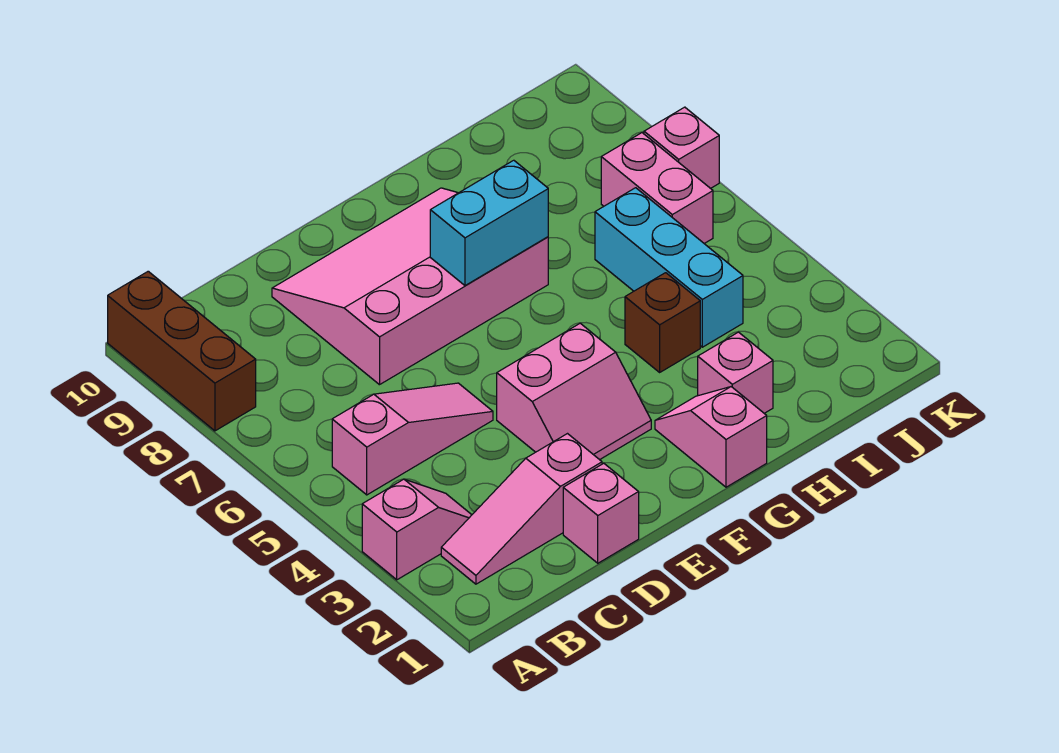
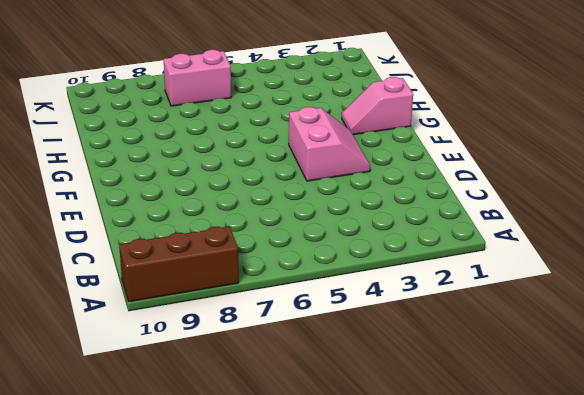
none -> pink slope A3:B3 level 1 top A
none -> pink slope B2:D2 level 1 top D
none -> pink slope B5:D5 level 1 top B

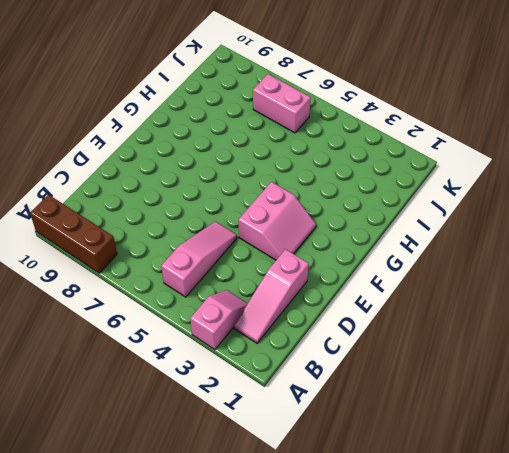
none -> pink brick D1 level 1
none -> pink slope D7:G9 level 1 top 7
none -> pink slope G1:G2 level 1 top 1

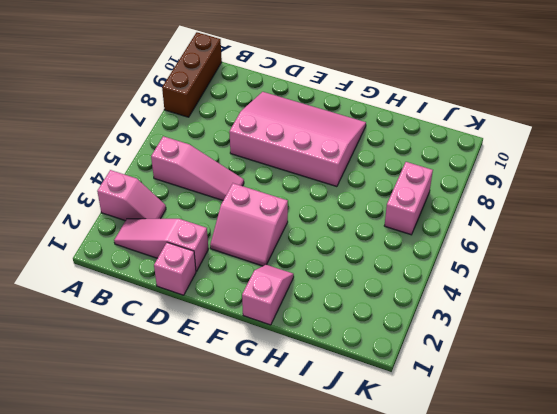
none -> pink brick H2 level 1
none -> brown brick H4 level 1
none -> cyan brick I4:I6 level 1

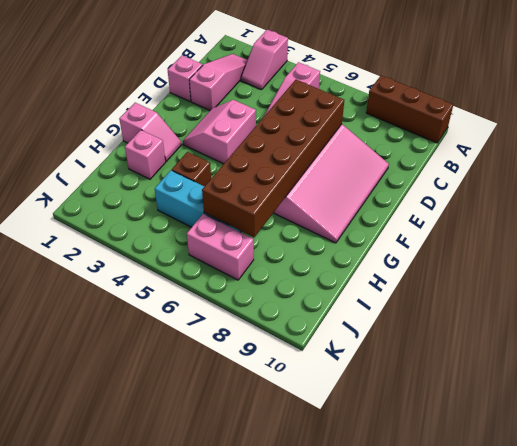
brown brick D6:I7 level 2 -> cyan brick F7:G7 level 2
none -> pink brick K7 level 1

